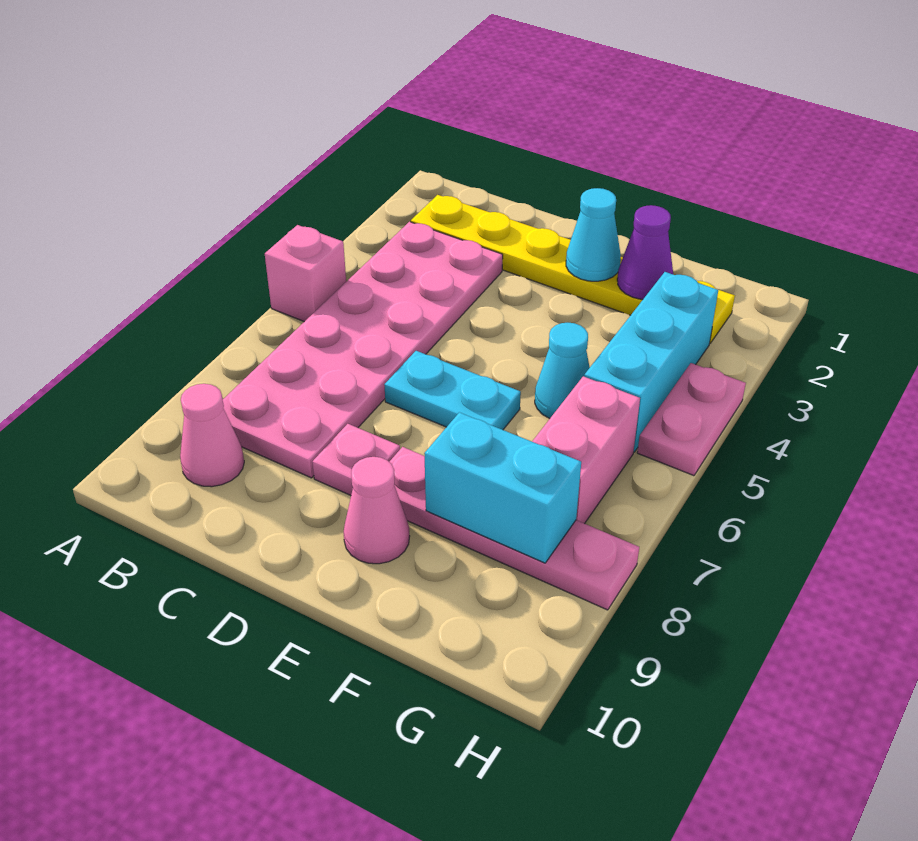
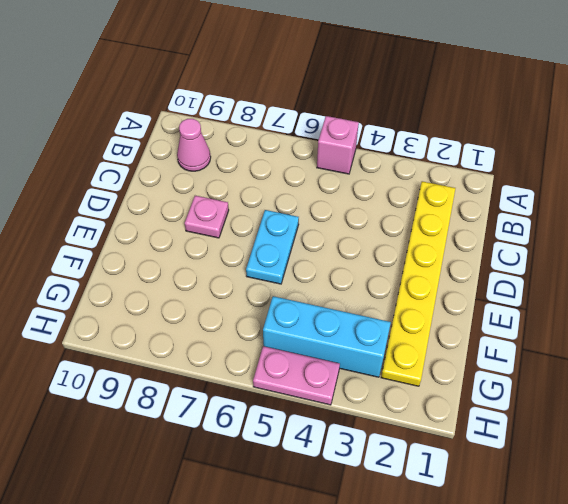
none -> pink plate B3:C8 level 1
none -> pink plate E8:H8 level 1
none -> pink cone E9 level 1

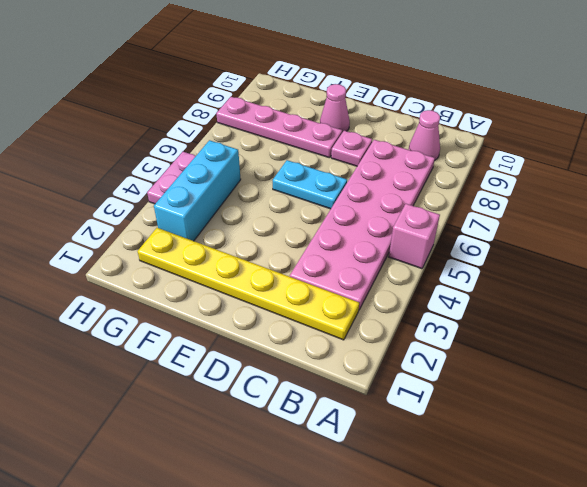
none -> cyan cone F5 level 1
none -> pink brick G6:G7 level 1
none -> cyan cone E2 level 2

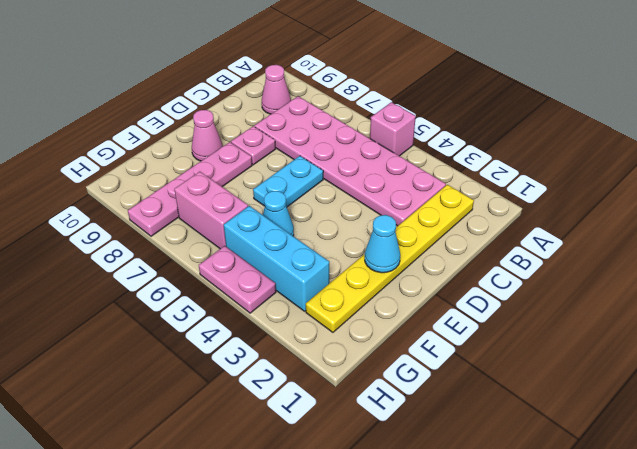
none -> purple cone F2 level 2
none -> cyan brick F8:G8 level 2

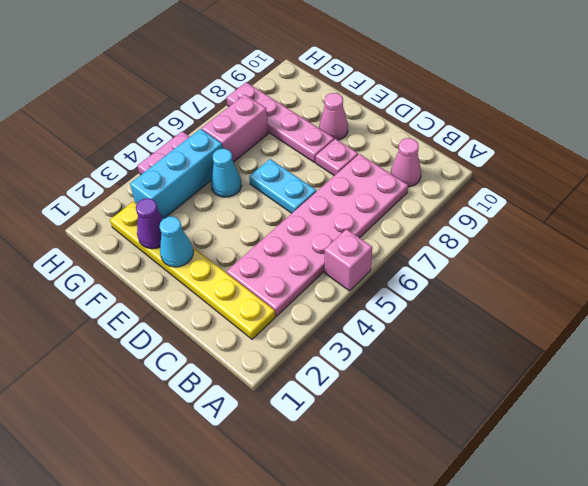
none -> cyan brick F8:G8 level 2

